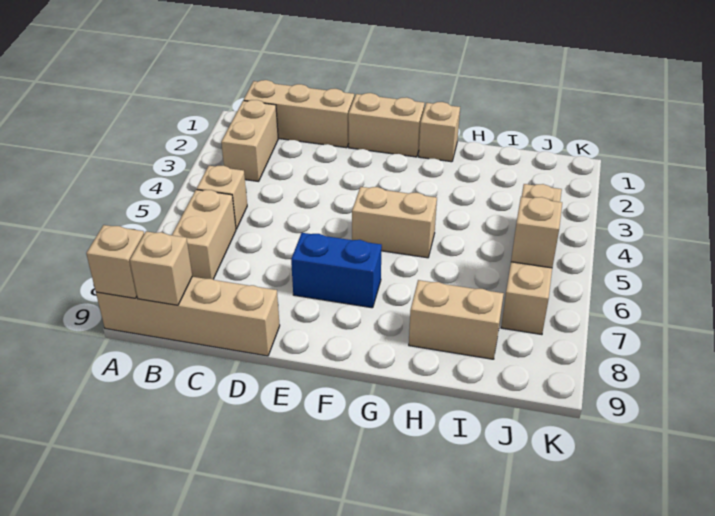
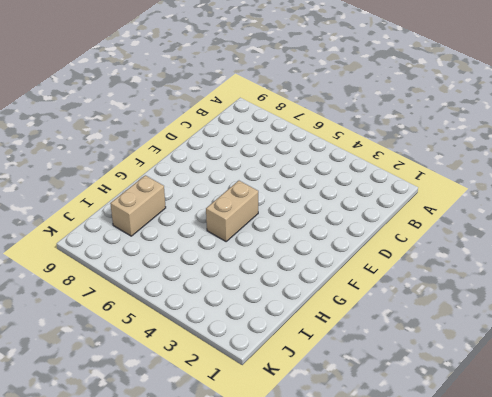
none -> tan brick A9:D9 level 1
none -> tan brick B1:D1 level 1
none -> tan brick B2:B3 level 1

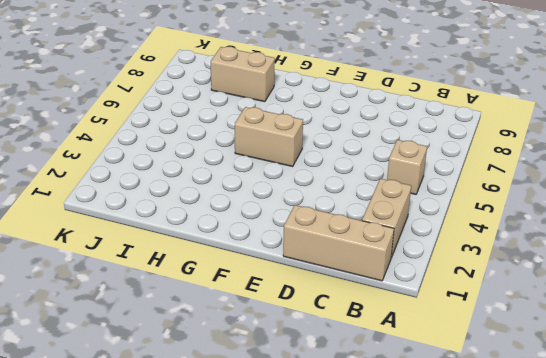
none -> tan brick A9:D9 level 1
none -> tan brick B6:B7 level 1
none -> tan brick E1:F1 level 1

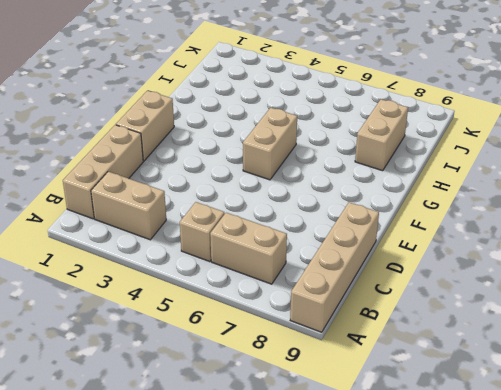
none -> blue brick E7:F7 level 1
none -> tan brick G1 level 1
none -> tan brick J4:J7 level 1

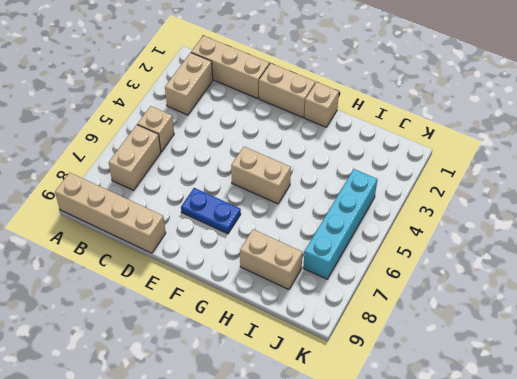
blue plate E7:F7 level 1 -> blue brick E7:F7 level 1
cyan brick J4:J7 level 1 -> tan brick J4:J7 level 1
none -> tan brick A9 level 2
none -> tan brick B9 level 2
none -> tan brick J6 level 2

